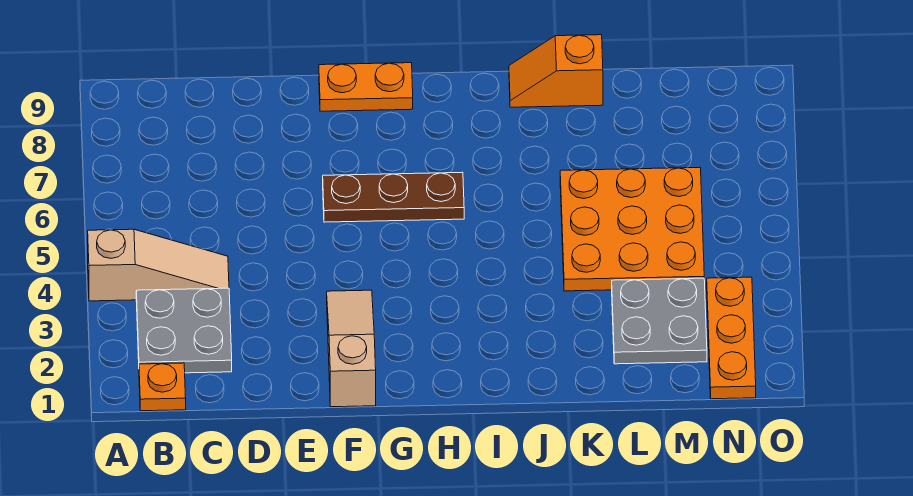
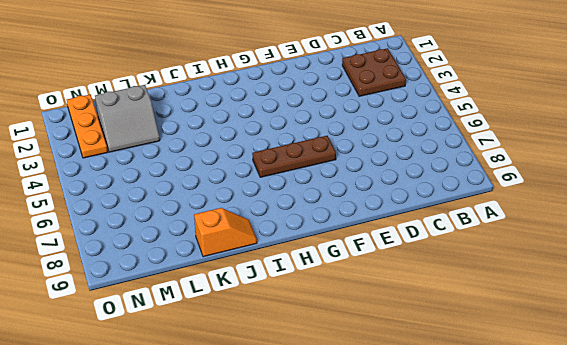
brown plate B2:C3 level 1 -> grey plate B2:C3 level 1
grey slope L2:M3 level 1 top 2 -> grey plate L2:M3 level 1
none -> tan slope A4:C4 level 1 top A
none -> orange plate B1 level 1

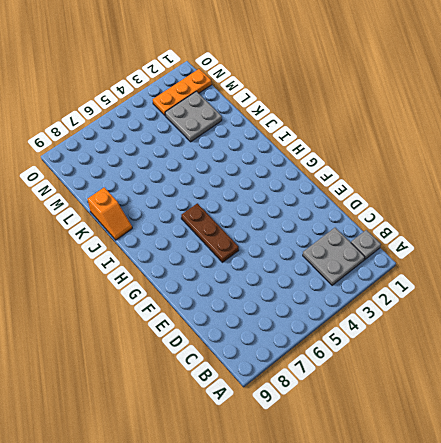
grey plate B1 level 1 -> orange plate B1 level 1
none -> tan slope A4:C4 level 1 top A
none -> tan slope F1:F3 level 1 top 1

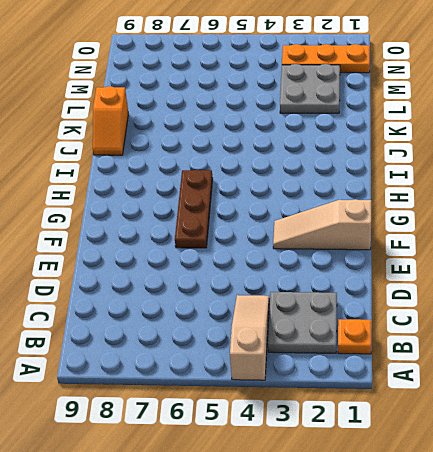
none -> orange plate F9:G9 level 1
none -> orange plate K4:M6 level 1

